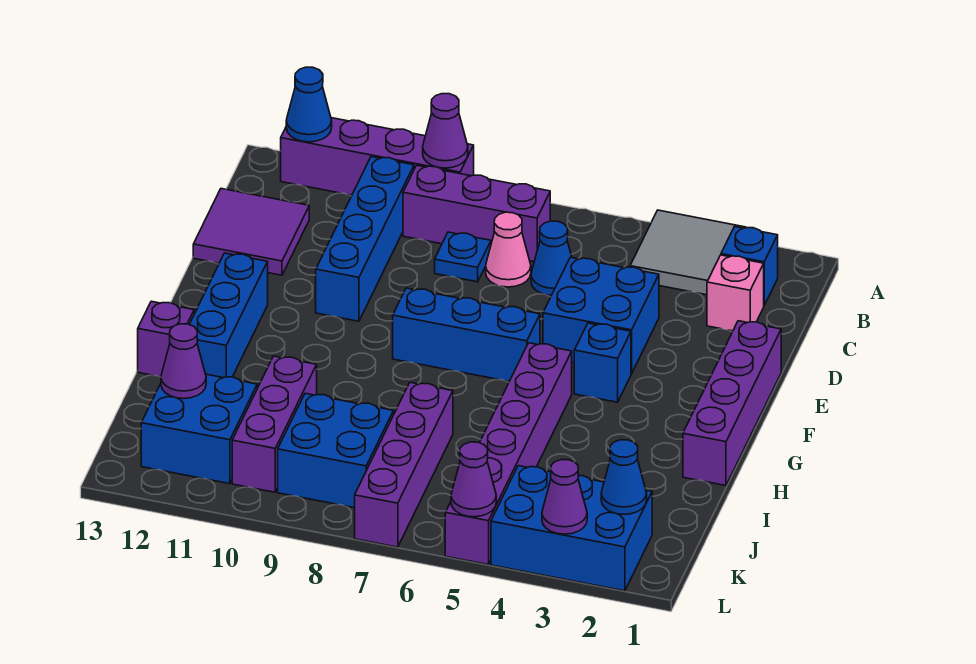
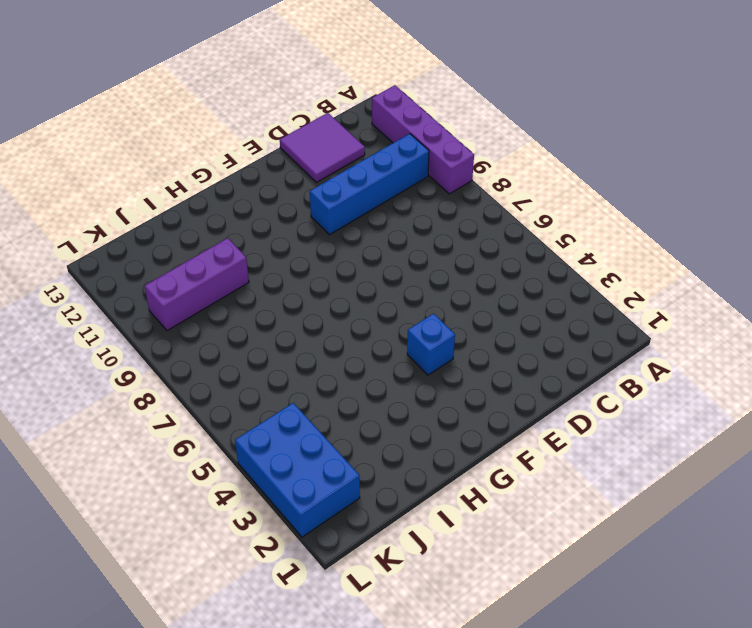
none -> grey tile A3:B4 level 1
none -> blue brick B2 level 1
none -> purple brick B7:B9 level 1

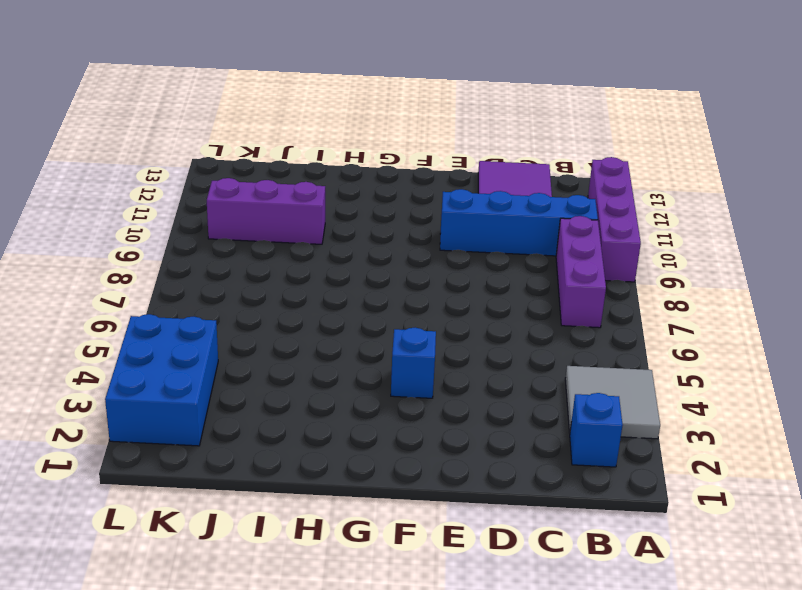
none -> pink brick C2 level 1
none -> blue cone C6 level 1
none -> pink cone C7 level 1

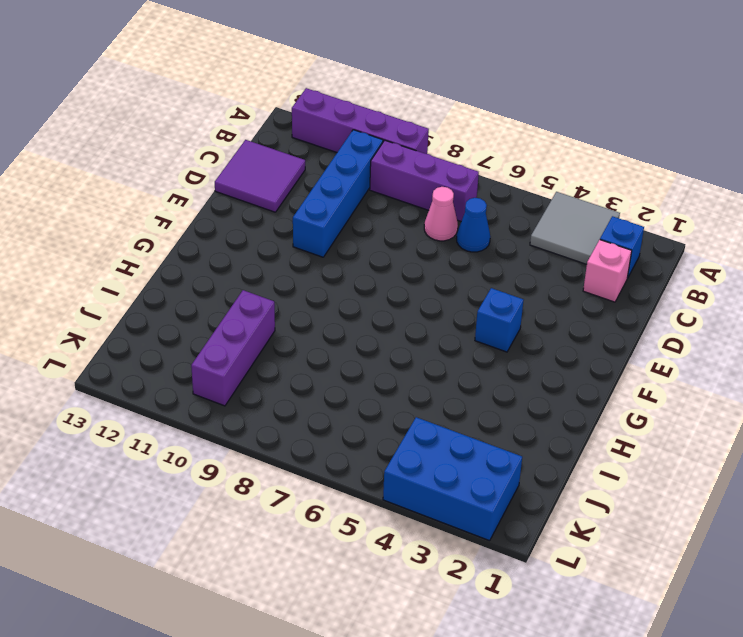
none -> blue plate C8 level 1
none -> blue brick D4:E5 level 1
none -> purple brick E1:H1 level 1

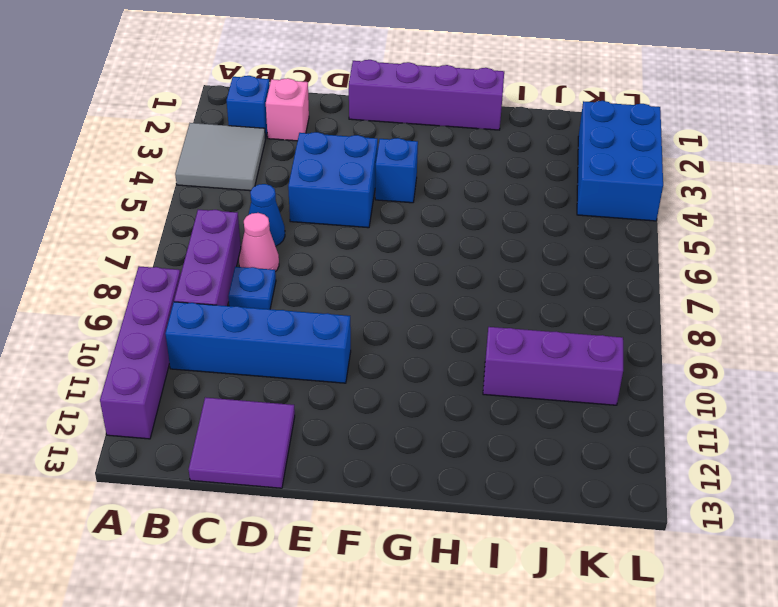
none -> blue brick F6:F8 level 1
none -> blue brick F12:H12 level 1
none -> purple brick G5:L5 level 1

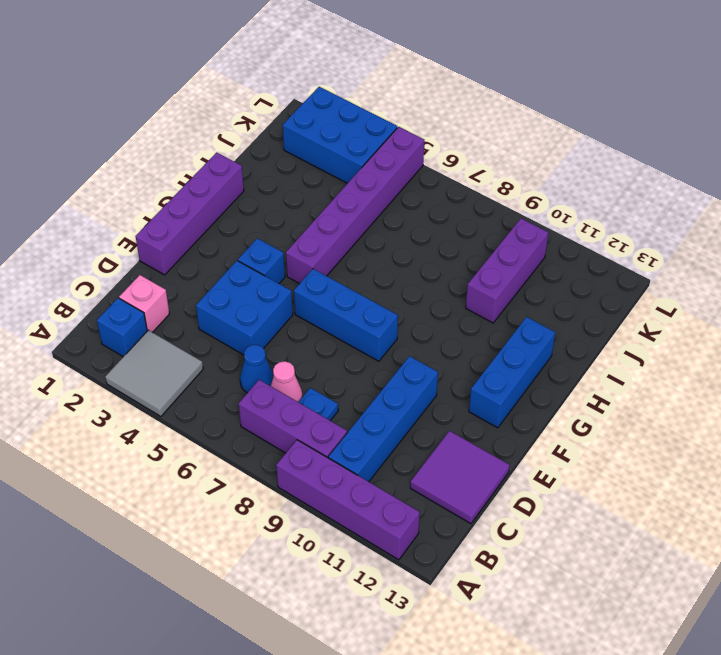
none -> purple brick H13 level 1
none -> purple brick I7:L7 level 1
none -> blue brick J8:K9 level 1

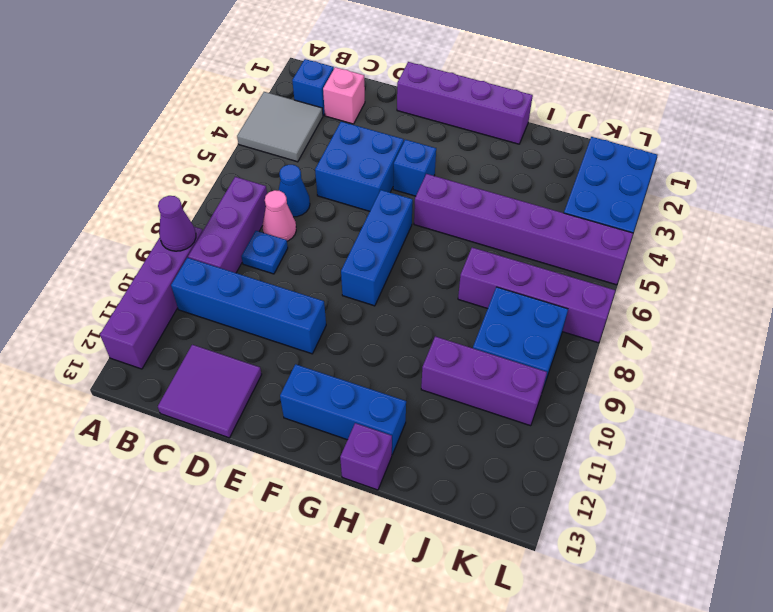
none -> blue brick J11:K12 level 1
none -> blue cone A12 level 2
none -> purple cone J12 level 2

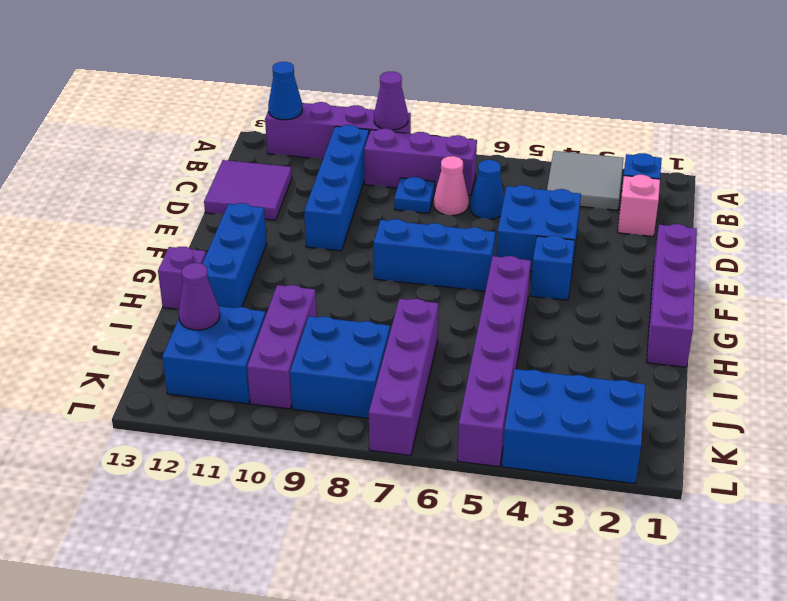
none -> blue cone K2 level 2
none -> purple cone L3 level 2
none -> purple cone L5 level 2

